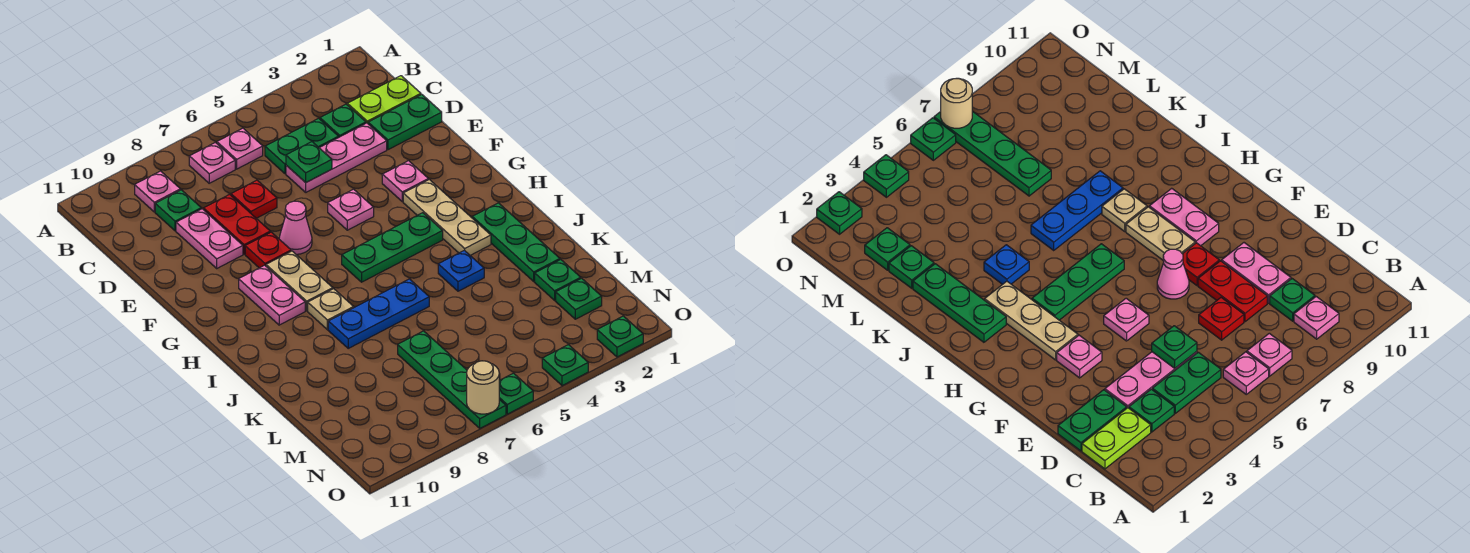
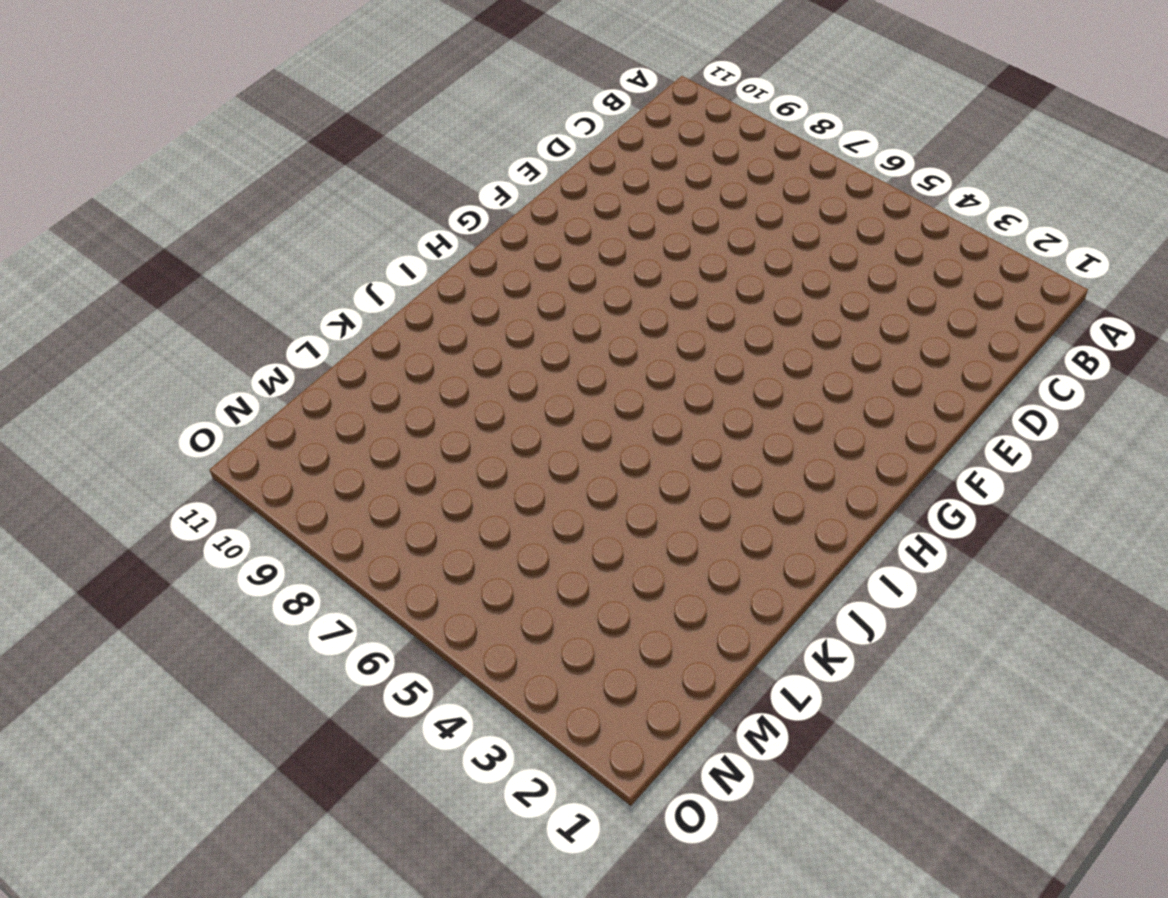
none -> pink plate B6 level 1
none -> pink plate B7 level 1
none -> pink plate B9 level 1
none -> lime plate C1:C2 level 1

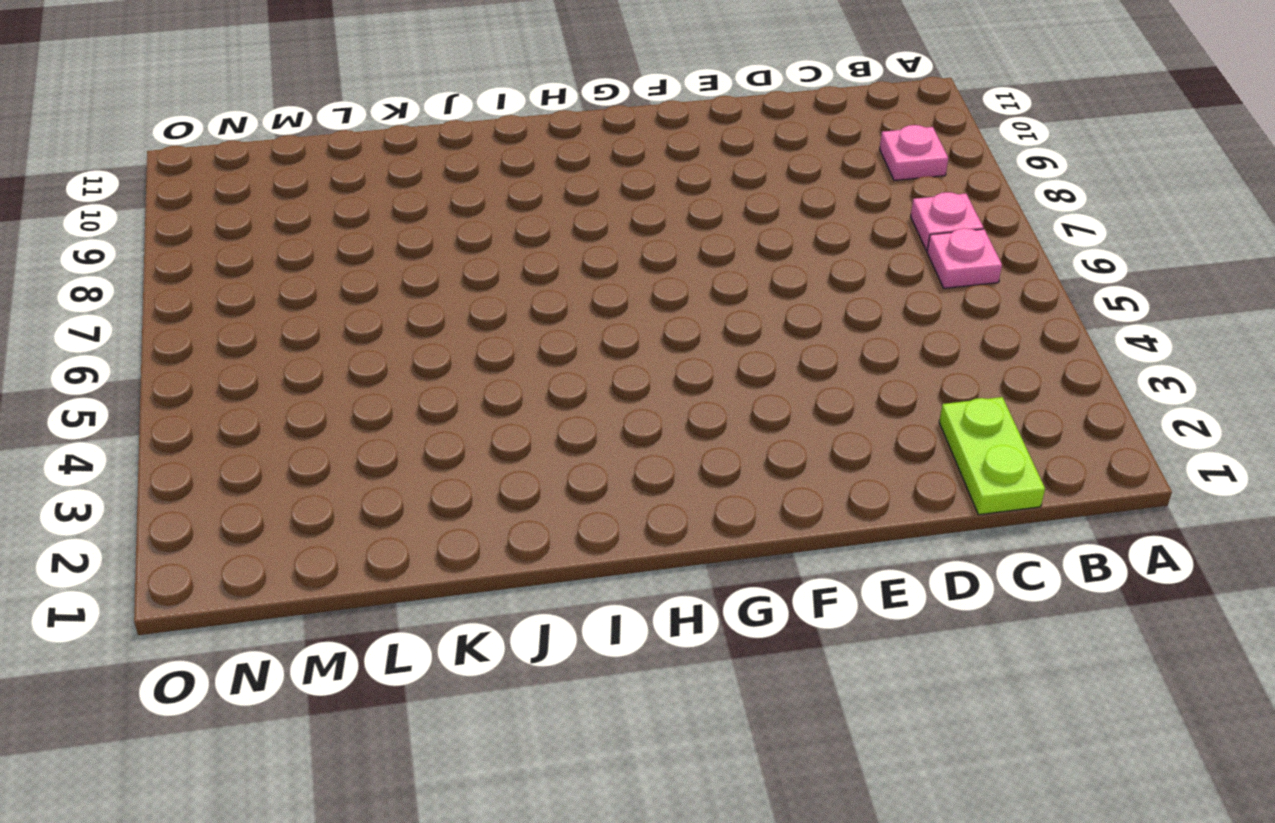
none -> green plate C3 level 1
none -> green plate C4:C5 level 1
none -> green plate C9 level 1
none -> green plate D1:D2 level 1

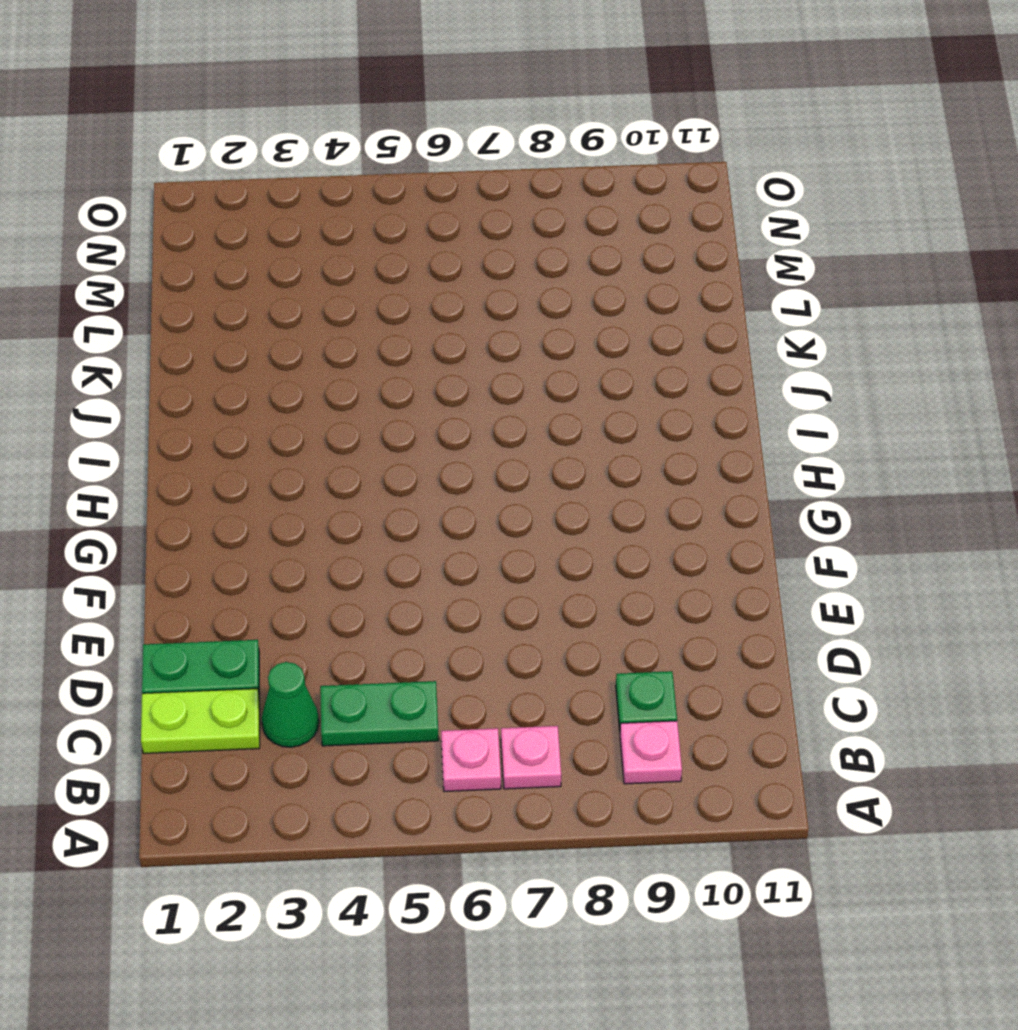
green cone C3 level 1 -> green plate C3 level 1
none -> pink plate D3:D5 level 1
none -> red plate D7 level 1
none -> red plate D8:E8 level 1
none -> pink plate D9:E9 level 1

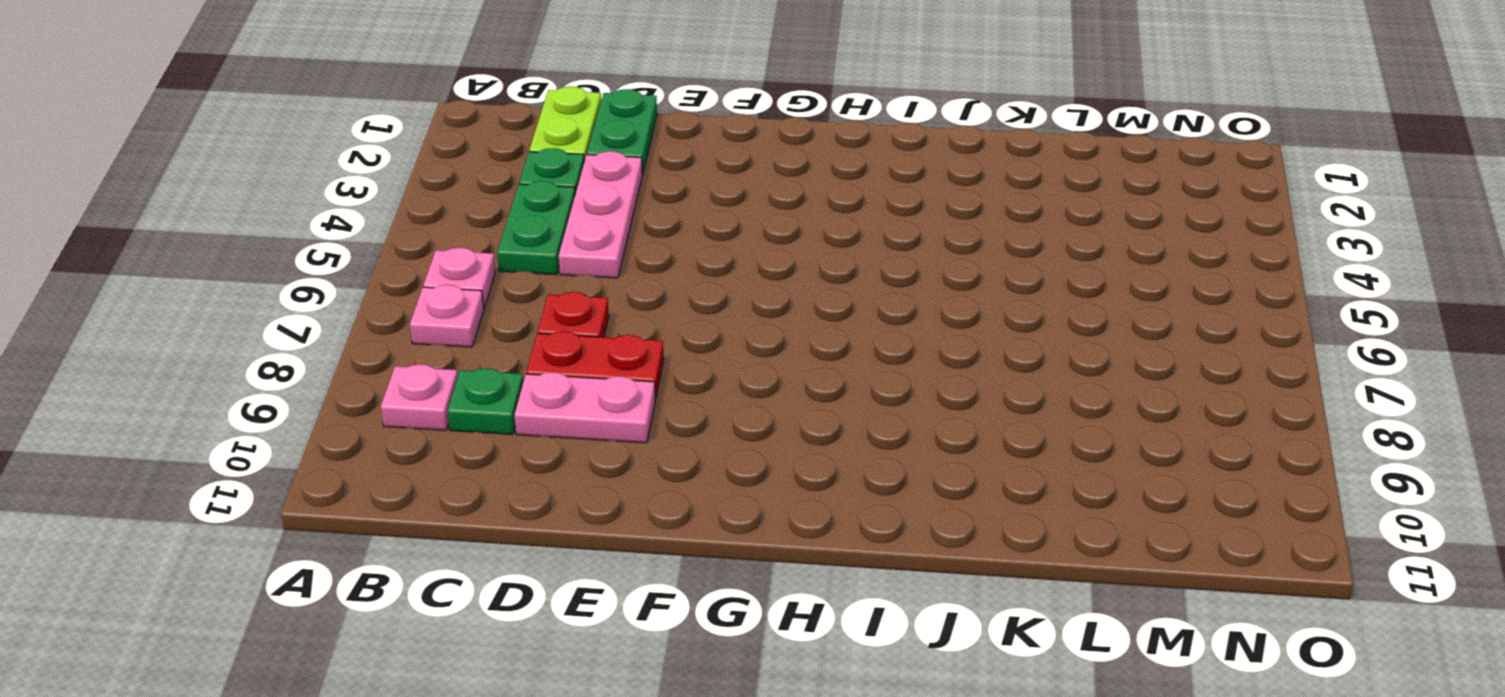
none -> pink plate F3 level 1
none -> pink plate F5 level 1
none -> pink cone F7 level 1
none -> red plate F8 level 1

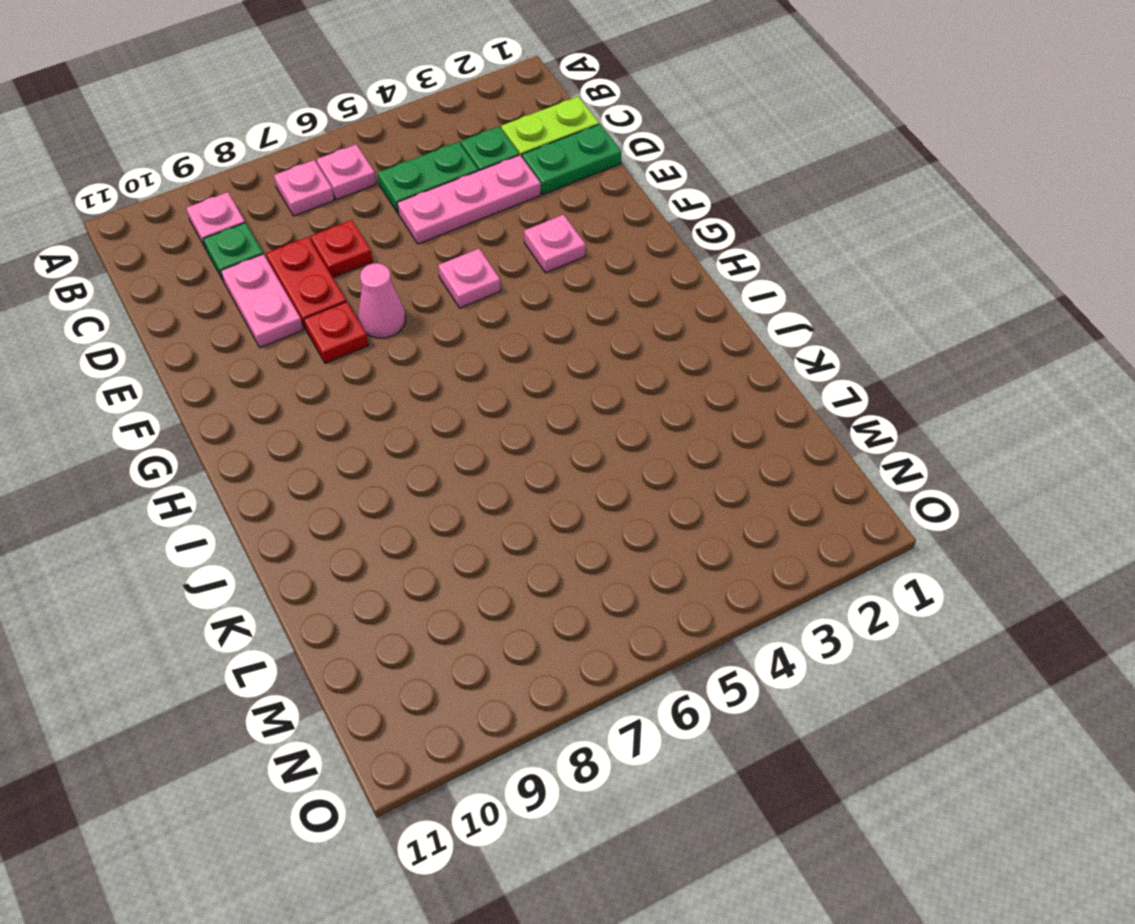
none -> tan plate G3:I3 level 1
none -> tan plate G8:H8 level 1
none -> pink plate G9:H9 level 1
none -> green plate H4:H6 level 1

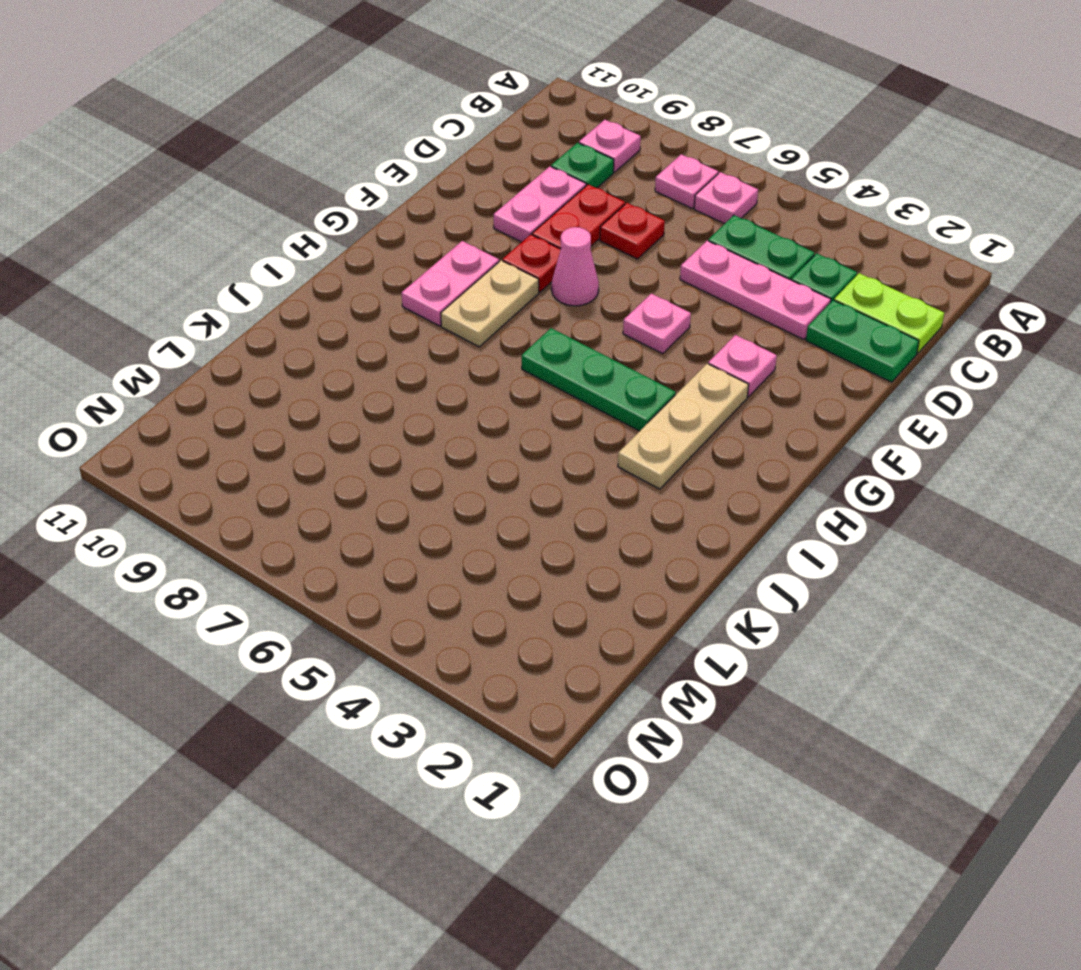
none -> green plate I2:K2 level 1
none -> tan plate I8 level 1
none -> blue plate J4 level 1
none -> blue plate J6:J8 level 1

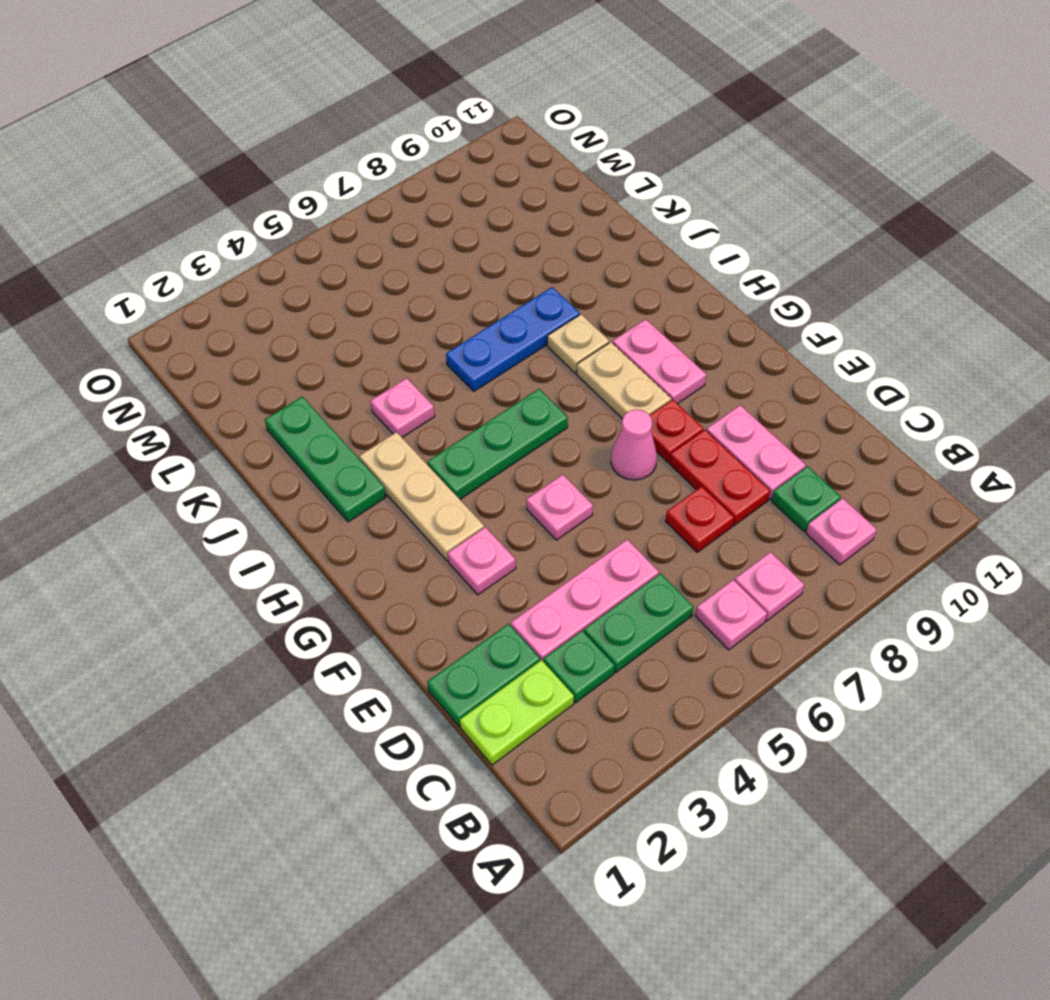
pink plate J4 level 1 -> blue plate J4 level 1
none -> green plate L2 level 1
none -> green plate L7:O7 level 1
none -> green plate M2 level 1
none -> green plate O2 level 1

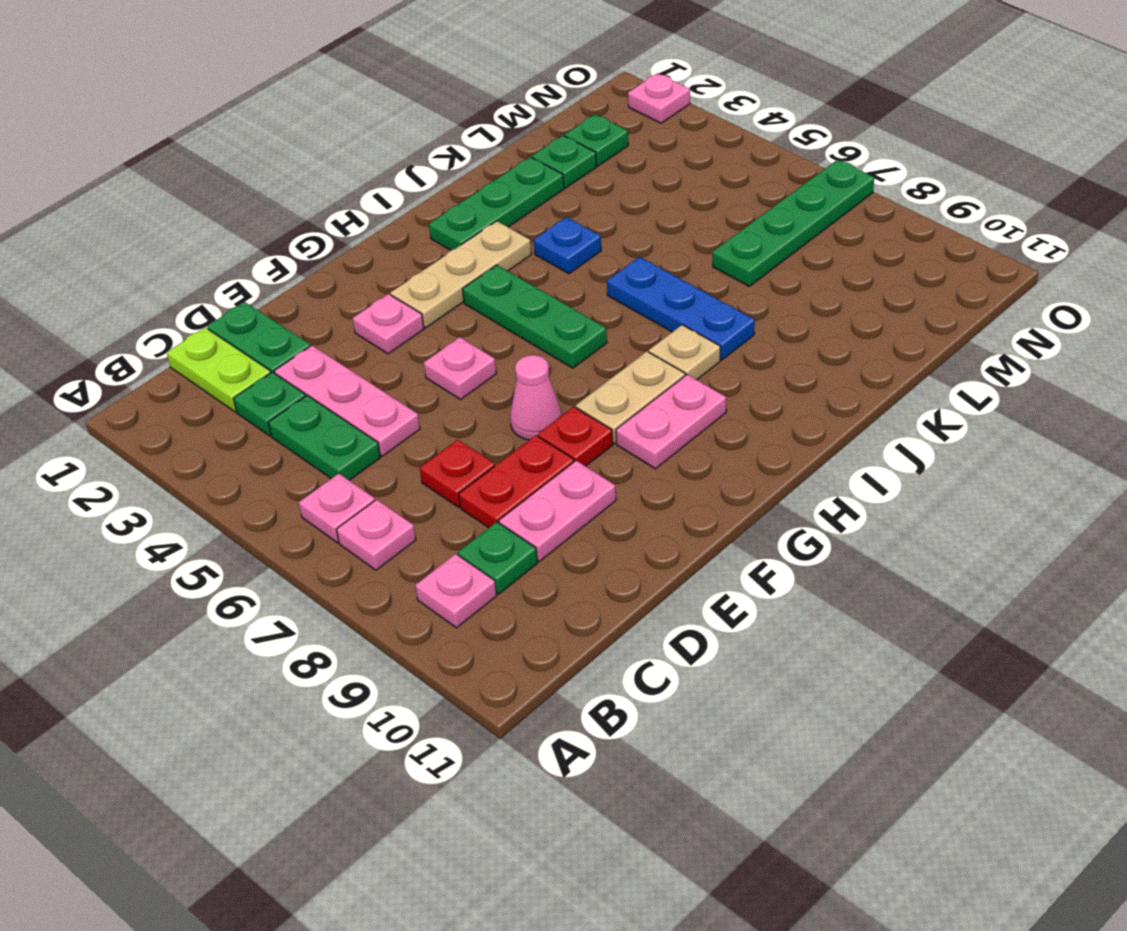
pink plate O2 level 1 -> green plate O2 level 1
none -> green plate O4 level 1
none -> green plate O6 level 1
none -> green plate D5 level 2
none -> tan round brick O7 level 2

